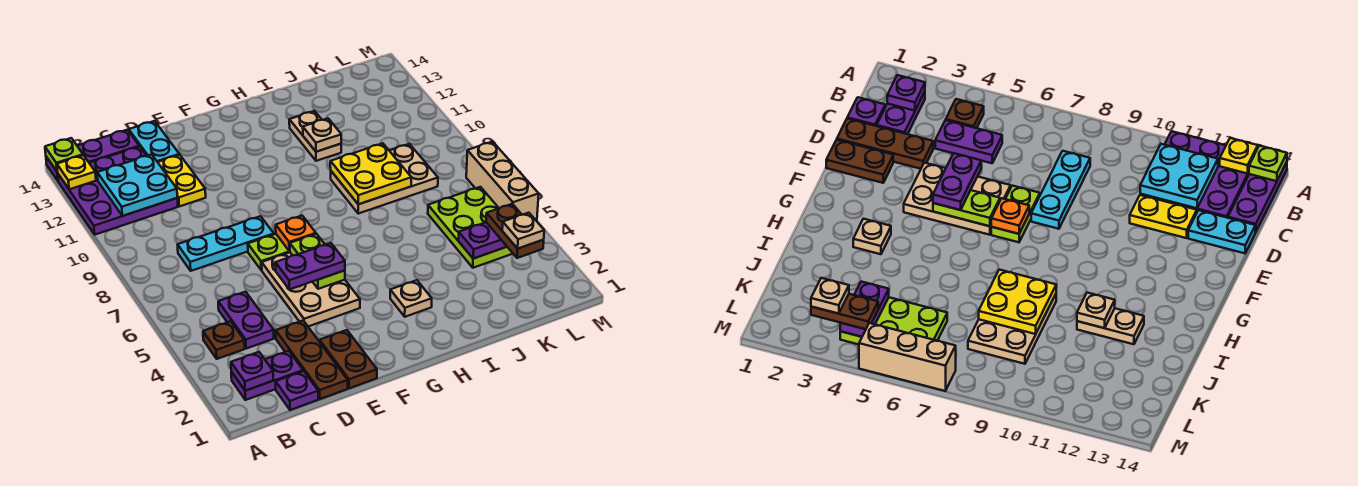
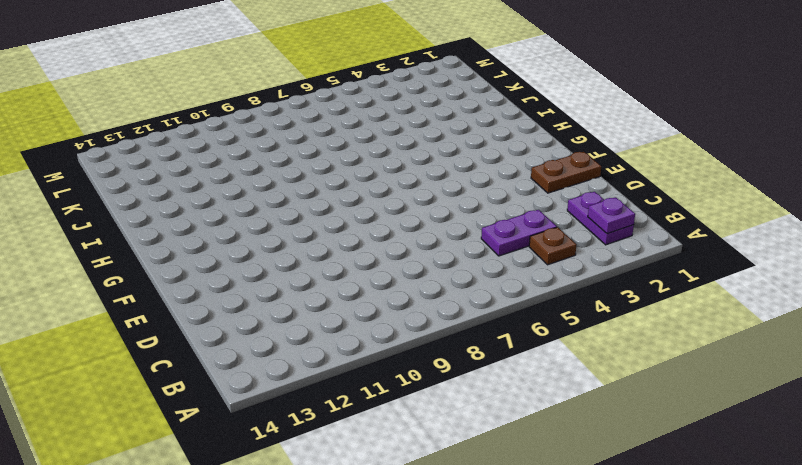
none -> purple plate A11:C13 level 1
none -> purple plate A14:C14 level 1
none -> purple plate C1 level 1
none -> cyan plate C8:E8 level 1

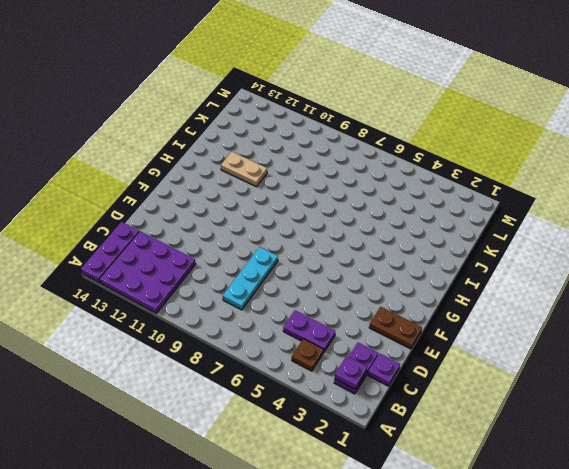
none -> brown plate D1:D3 level 1
none -> yellow plate D11:D12 level 1
none -> cyan plate D13:D14 level 1
none -> tan plate E4:F6 level 1

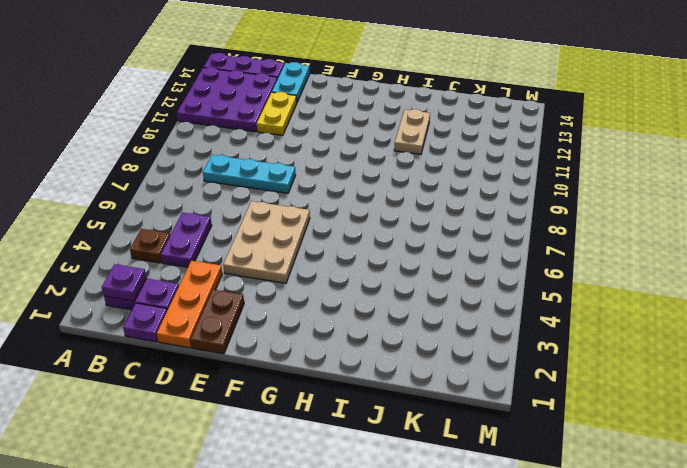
orange plate D1:D3 level 1 -> brown plate D1:D3 level 1
none -> lime plate E7:F7 level 1
none -> tan plate H3 level 1
none -> tan plate I8:K9 level 1
none -> lime plate K4:L6 level 1

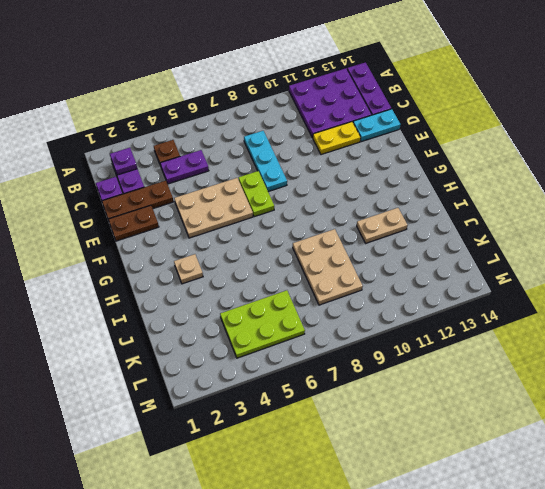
none -> tan brick M5:M7 level 1
none -> yellow plate A13 level 2
none -> lime plate A14 level 2
none -> cyan plate B11:C12 level 2

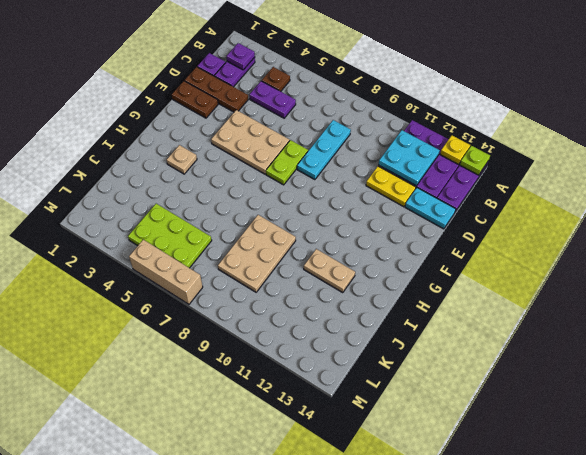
none -> lime plate F5:F6 level 2
none -> orange plate F7 level 2
none -> yellow plate I8:J9 level 2
none -> tan plate I11 level 2

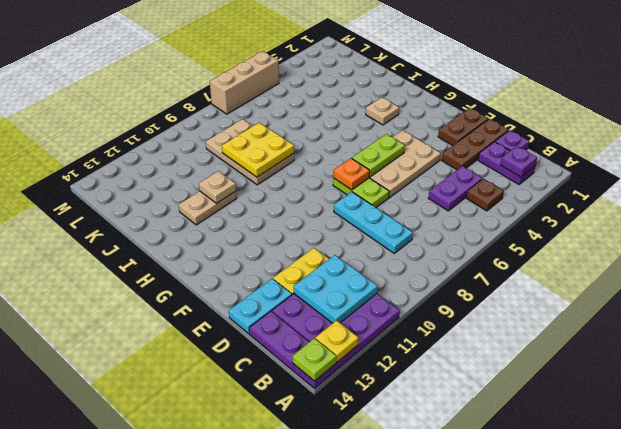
none -> lime plate K4:L6 level 1
none -> purple plate K4:L4 level 2
none -> purple plate E5:F5 level 3
none -> brown plate L3:L4 level 3

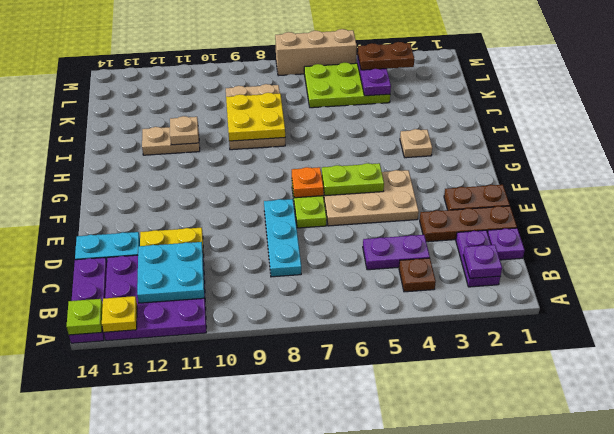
none -> purple plate E5:F5 level 3
none -> tan plate L3 level 4

